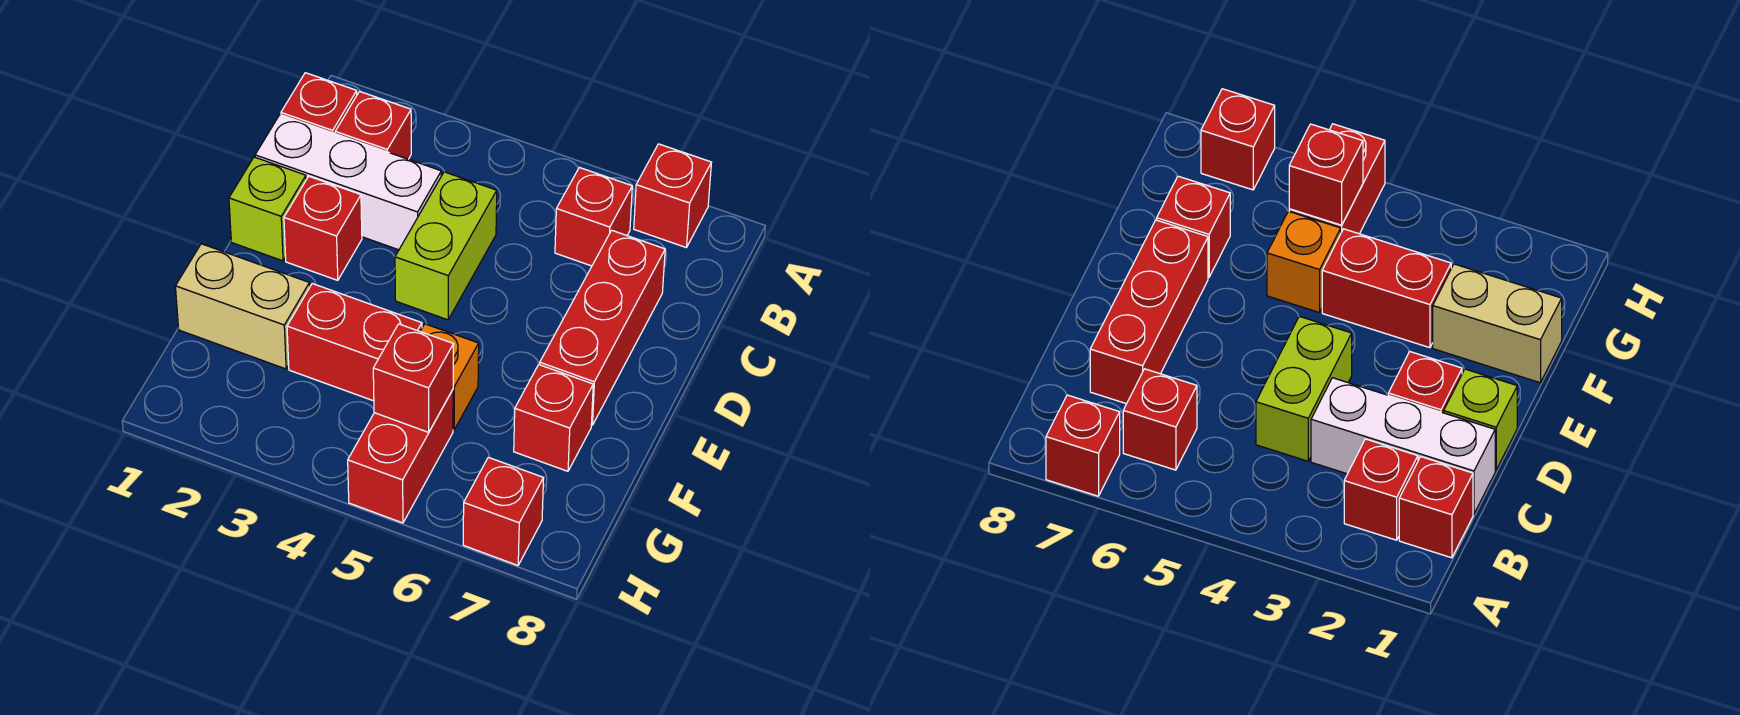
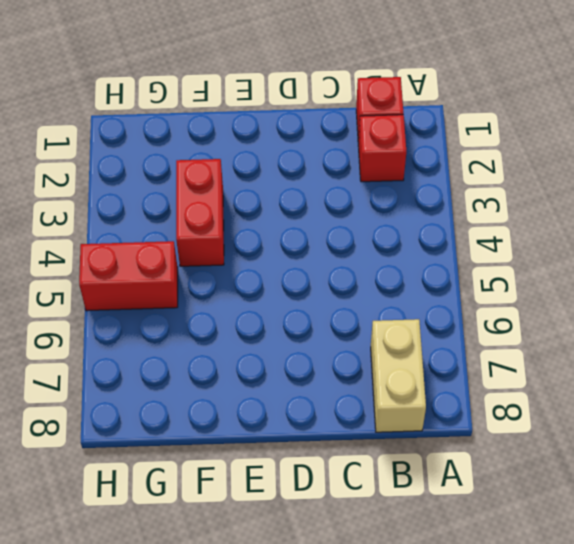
tan brick B7:B8 level 1 -> tan brick F1:F2 level 1
none -> red brick A7 level 1
none -> red brick B6 level 1
none -> white brick C1:C3 level 1

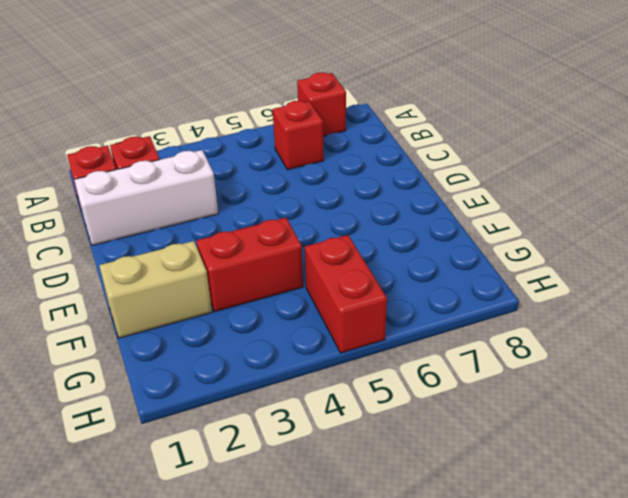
none -> lime brick C4:D4 level 1
none -> red brick C7:E7 level 1
none -> lime brick D1 level 1

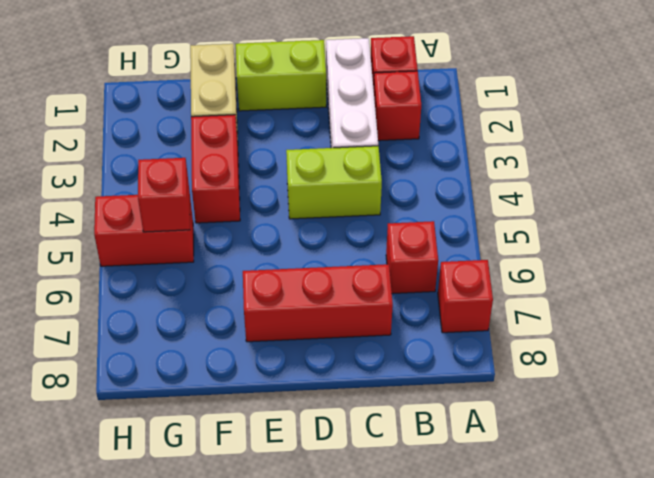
lime brick D1:E1 level 1 -> lime brick D1 level 1
none -> red brick D2 level 1
none -> orange brick F5 level 1
none -> red brick F7 level 1

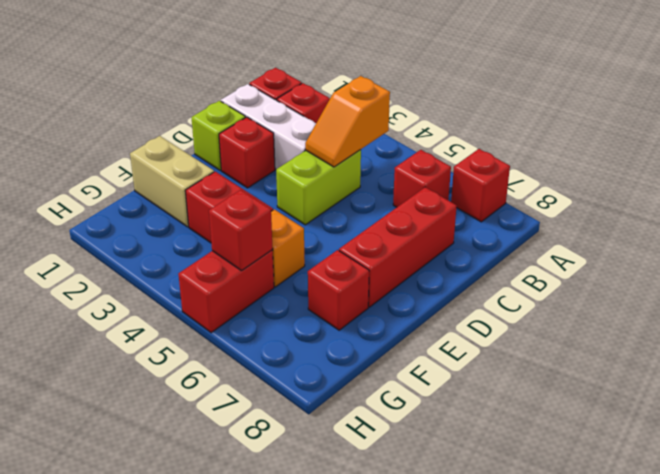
orange slope B4:C4 level 2 top B -> none
none -> red brick H7 level 1

